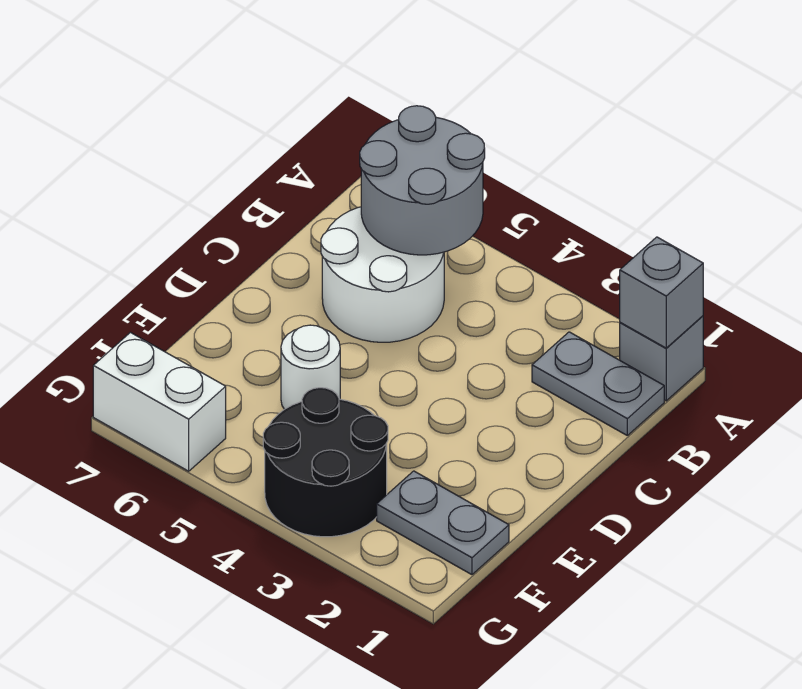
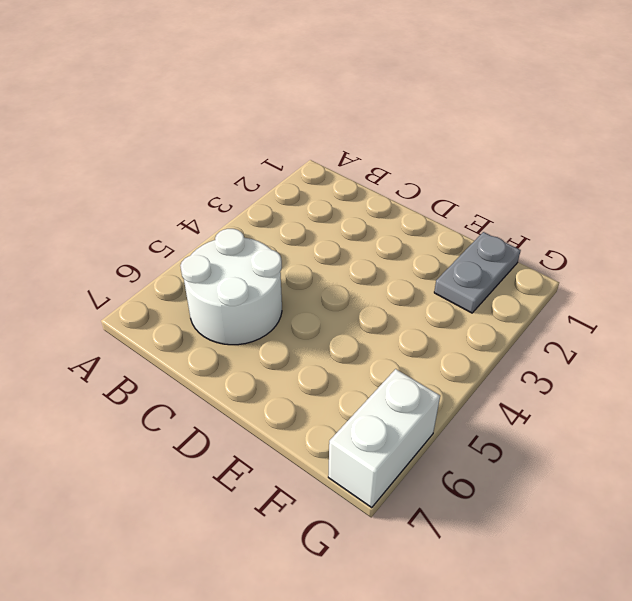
none -> grey brick A1 level 1
none -> grey plate B1:B2 level 1

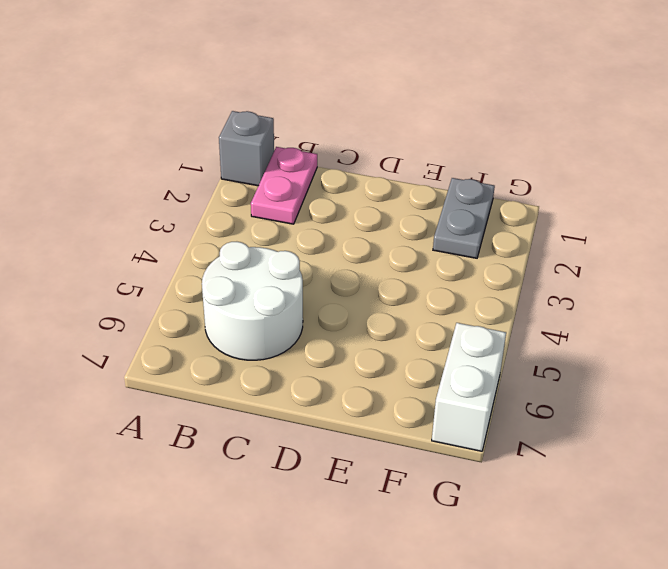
pink plate B1:B2 level 1 -> grey plate B1:B2 level 1
none -> white round brick E5 level 1
none -> black round brick F3:G4 level 1

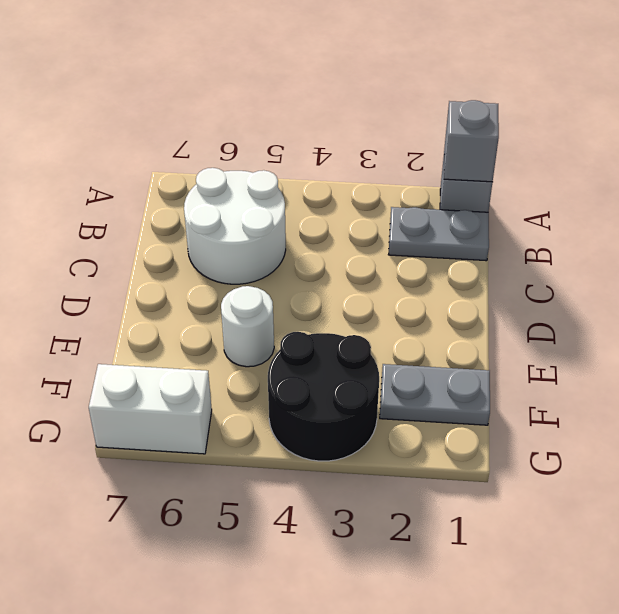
none -> grey round brick A5:B6 level 2

